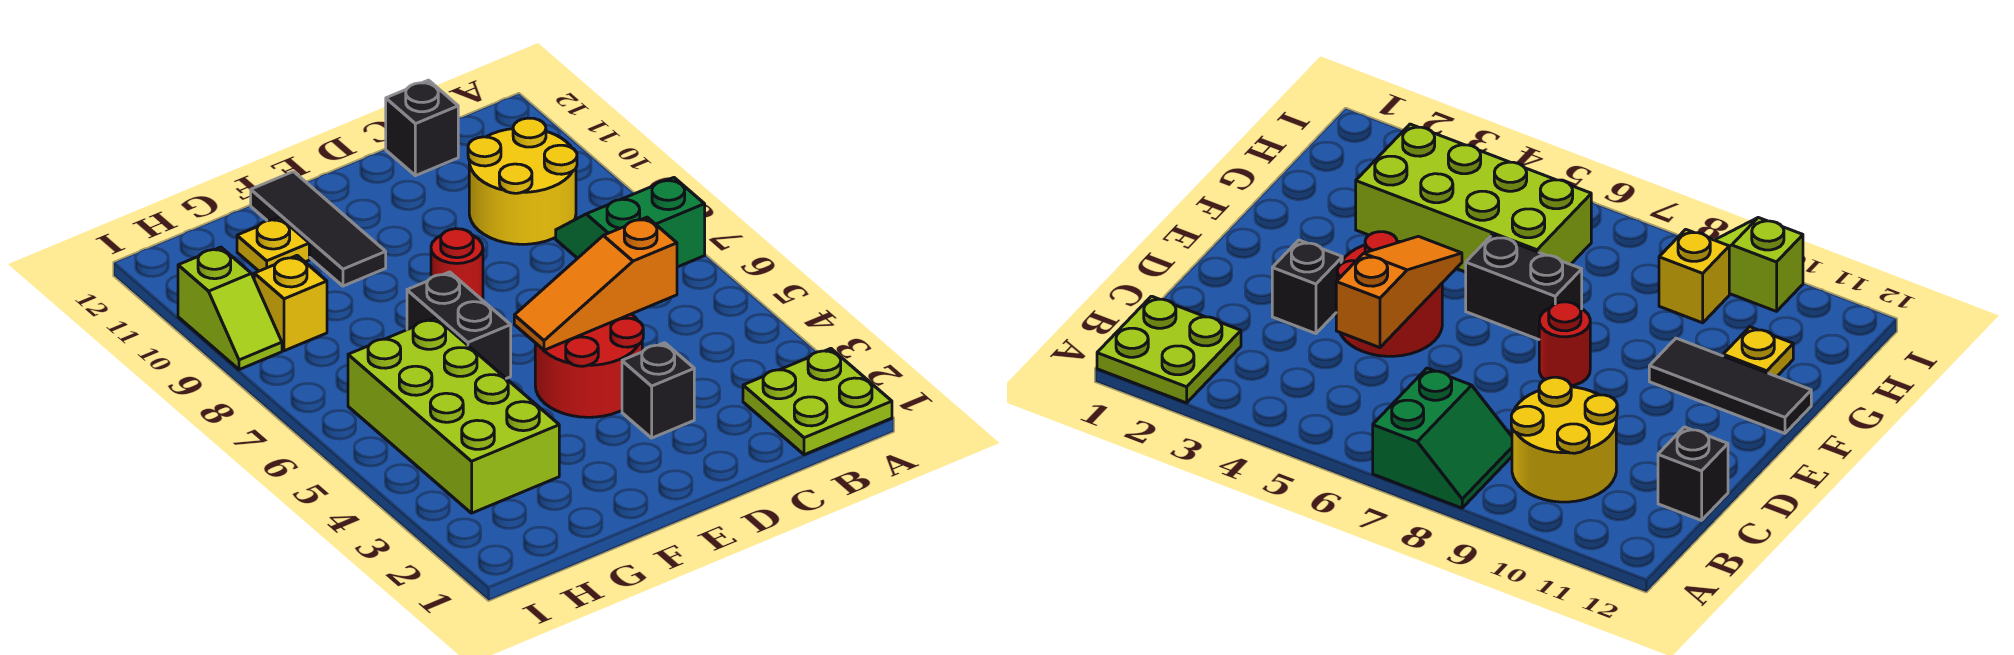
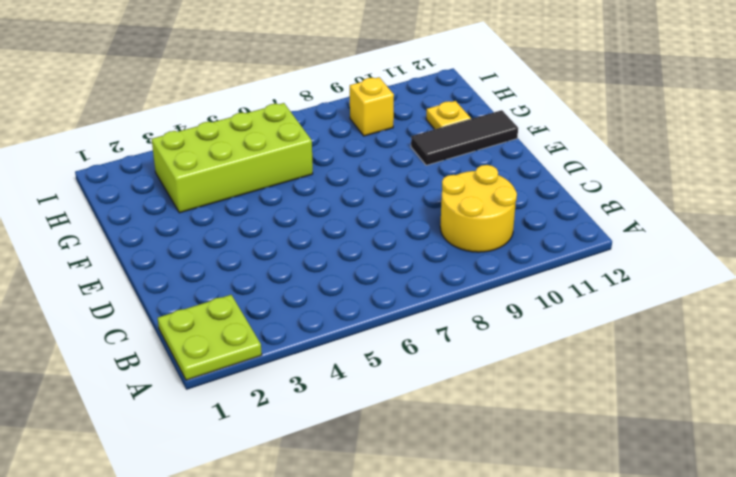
none -> green slope A7:B8 level 1 top 7
none -> black brick C12 level 1
none -> black brick D3 level 1

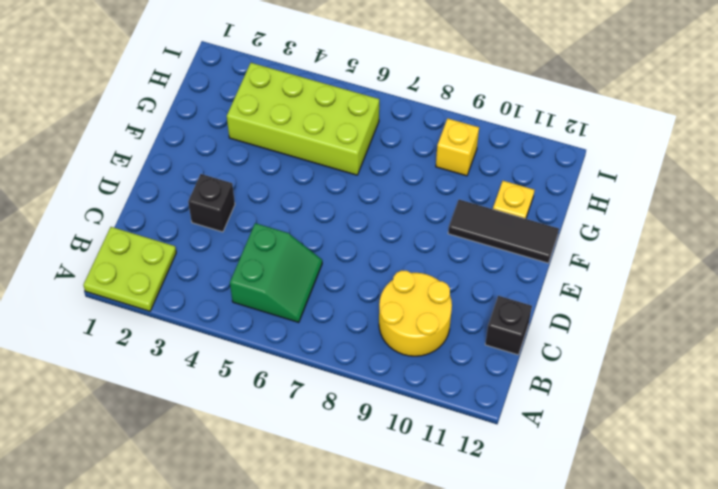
green slope B5:C6 level 1 top 5 -> green slope A7:B8 level 1 top 7
none -> red round brick D4:E5 level 1
none -> red round brick E8 level 1
none -> black brick F6:F7 level 1

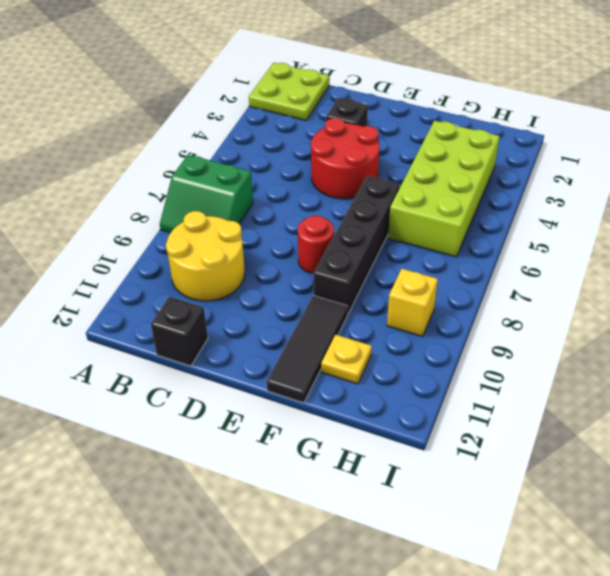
black brick F6:F9 level 1 -> black brick F6:F7 level 1
none -> lime slope I9:I10 level 1 top 10
none -> orange slope C5:E5 level 2 top C

